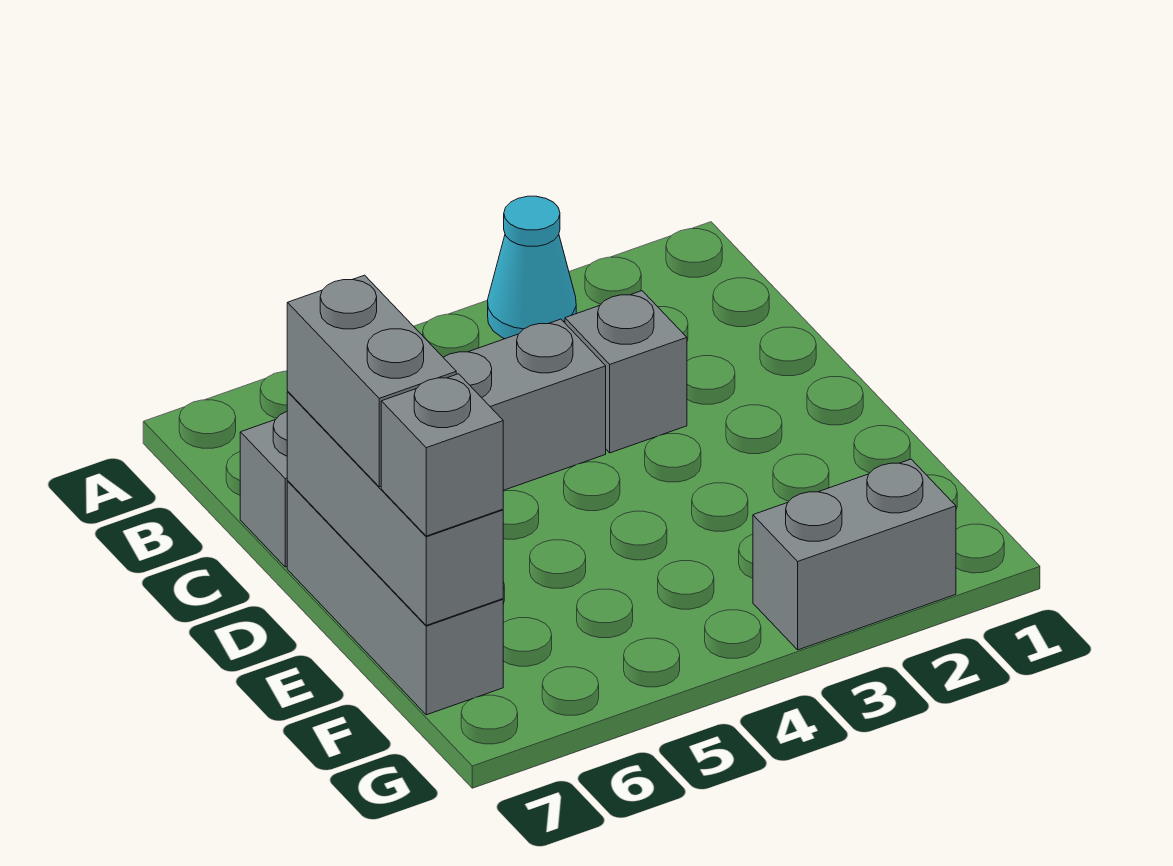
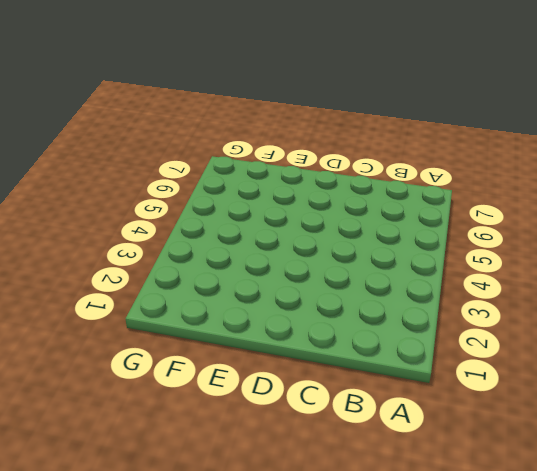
none -> cyan cone A3 level 1
none -> grey brick C3 level 1

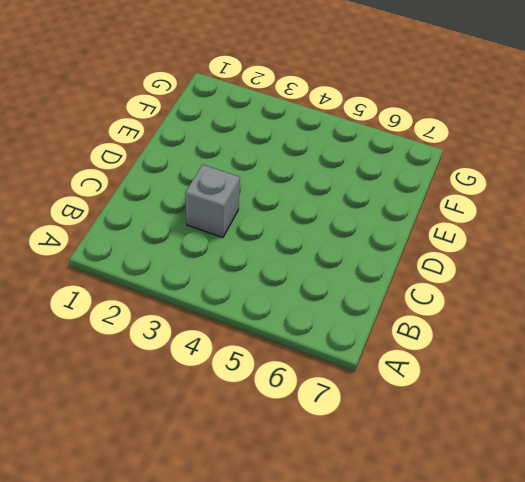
none -> cyan cone A3 level 1
none -> grey brick C4:C7 level 1

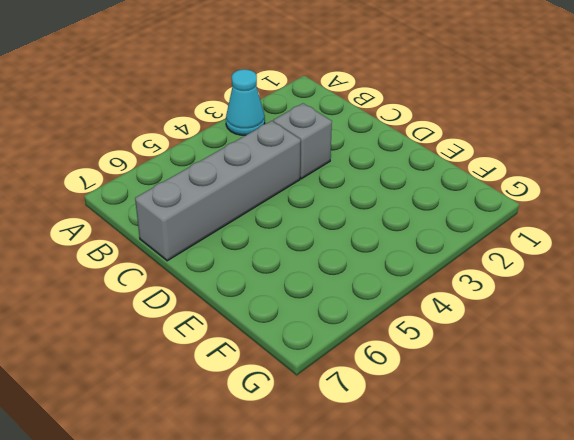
none -> grey brick D7:F7 level 1
none -> grey brick G2:G3 level 1

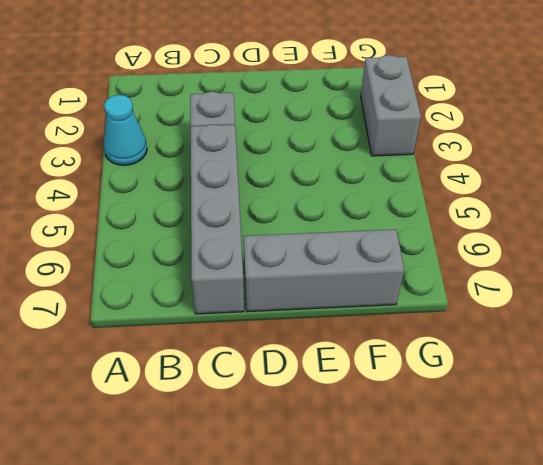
none -> grey brick D7:F7 level 2
none -> grey brick D7:E7 level 3

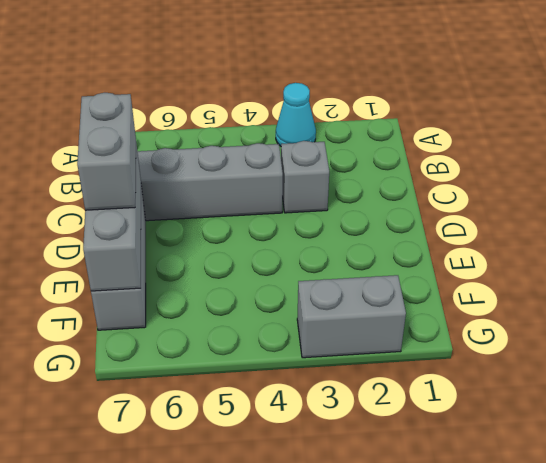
none -> grey brick F7 level 3

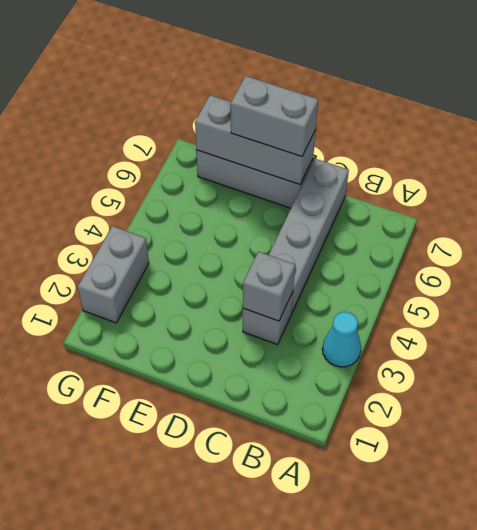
grey brick C3 level 2 -> grey brick F7 level 3

